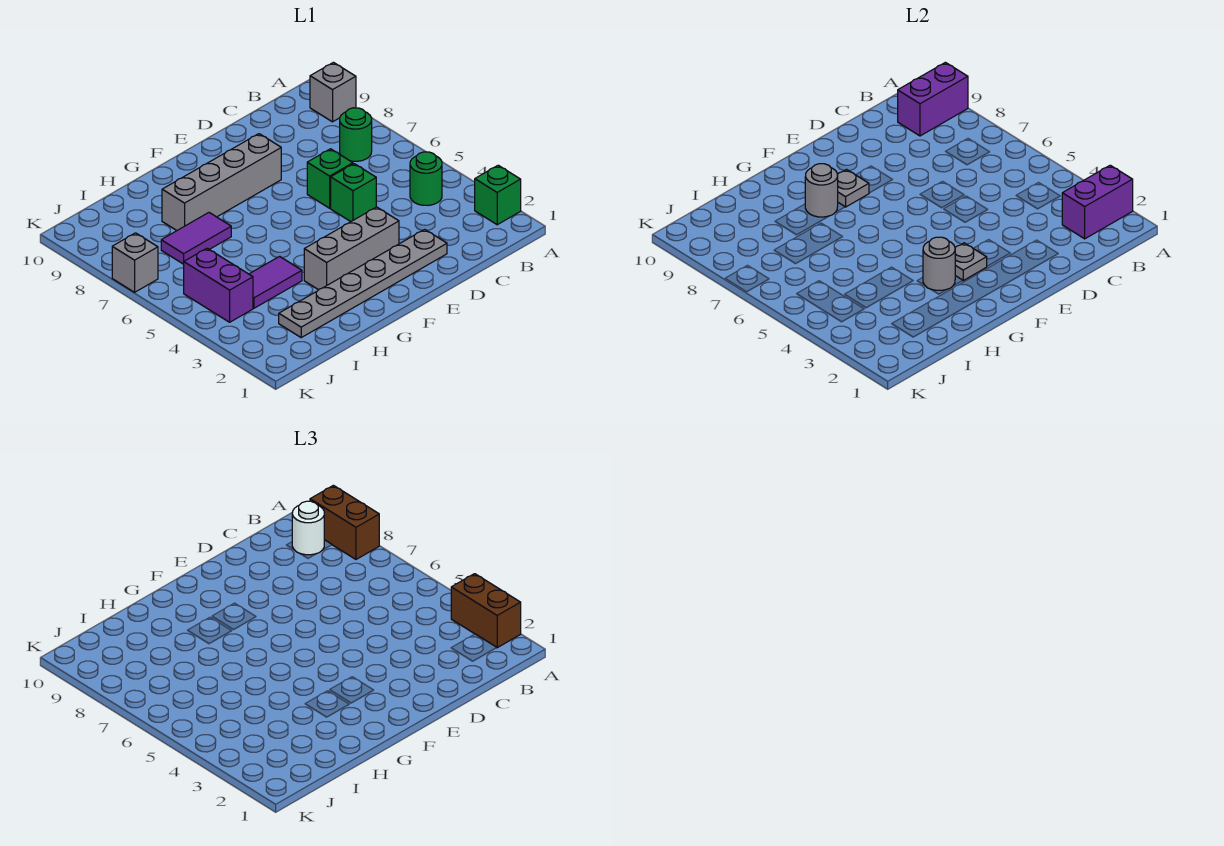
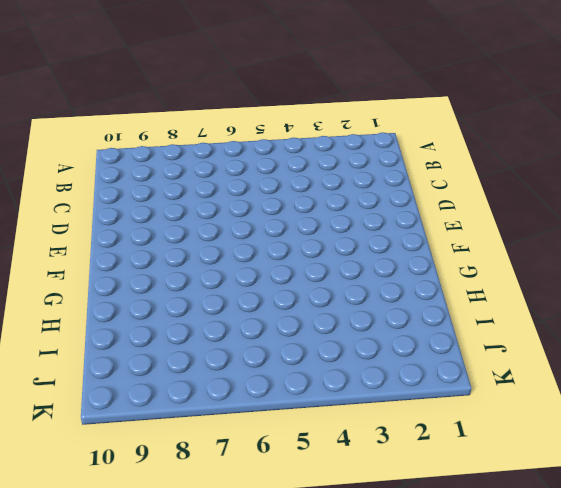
none -> green brick A2 level 1
none -> grey brick A9 level 1
none -> green round brick B4 level 1

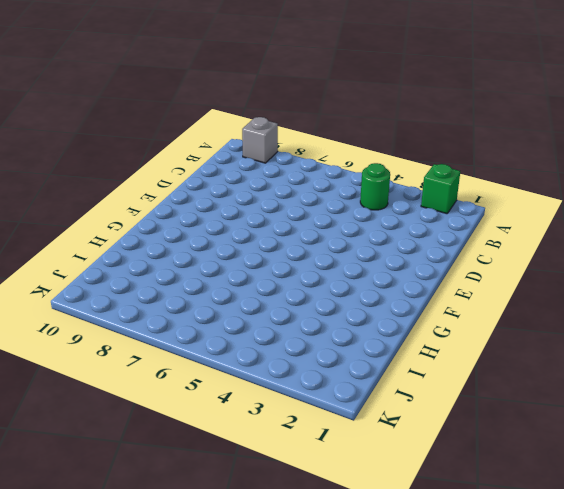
none -> green round brick B7 level 1
none -> grey plate D2:I2 level 1
none -> green brick D5 level 1

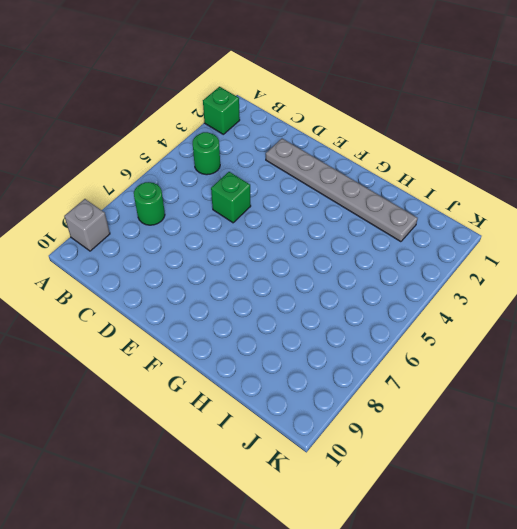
none -> green brick D6 level 1
none -> grey brick E3:G3 level 1
none -> grey brick E8:H8 level 1

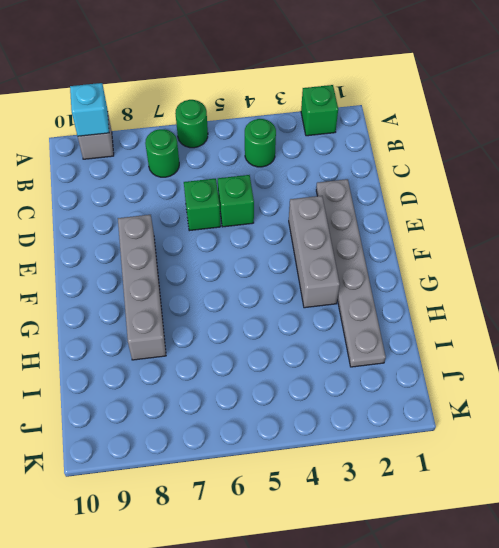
green round brick A6 level 1 -> none
cyan brick A9 level 2 -> purple brick A9:B9 level 2
none -> purple tile H4:I4 level 1
none -> purple tile H7:I7 level 1
none -> purple brick J4:J5 level 1

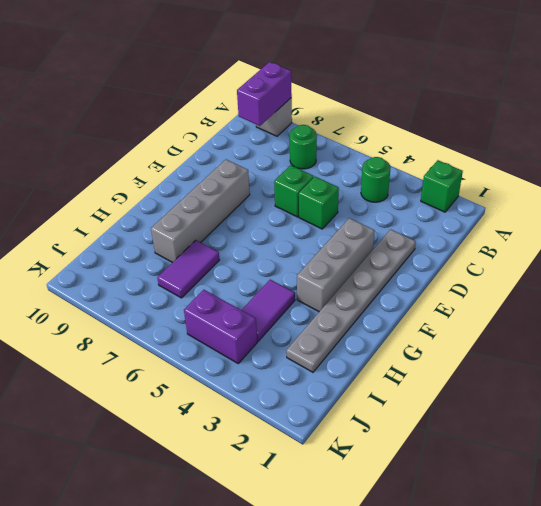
none -> grey brick K7 level 1
none -> purple brick A2:B2 level 2
none -> grey plate F3 level 2

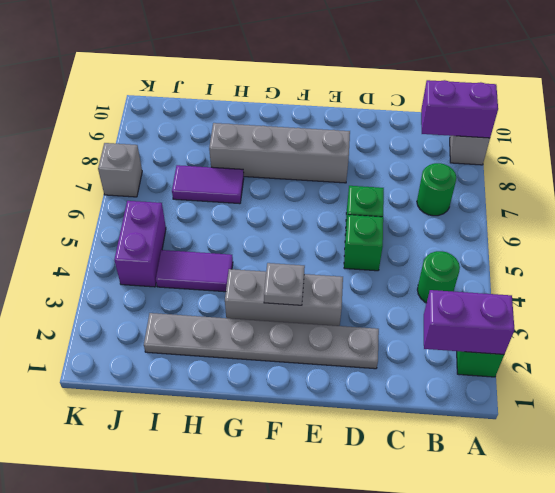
none -> grey plate F8 level 2
none -> grey round brick G3 level 2
none -> grey round brick G8 level 2

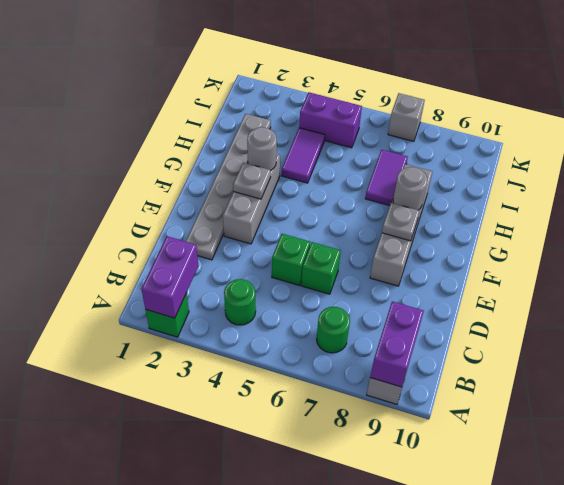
none -> brown brick A2:A3 level 3
none -> brown brick A8:A9 level 3
none -> white round brick B9 level 3

